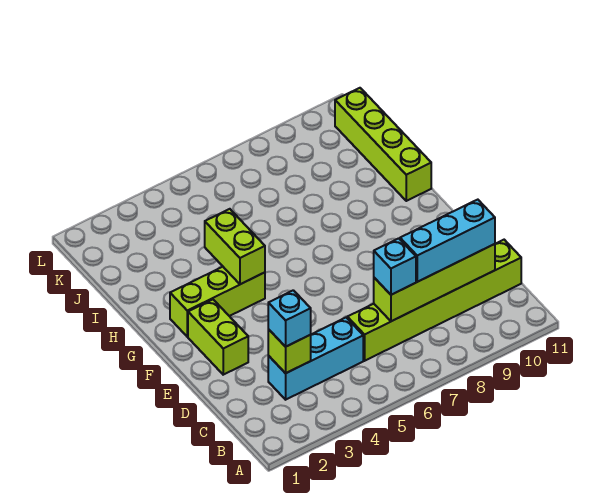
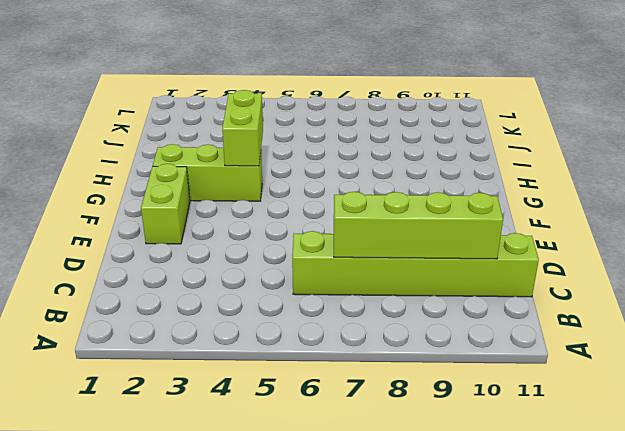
none -> cyan brick C3:C5 level 1
none -> lime brick H11:K11 level 1

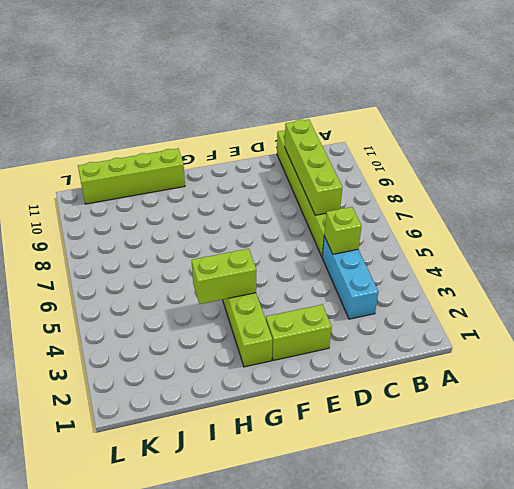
lime brick C5 level 2 -> lime brick C3 level 2
none -> cyan brick C3 level 3
none -> cyan brick C7 level 3

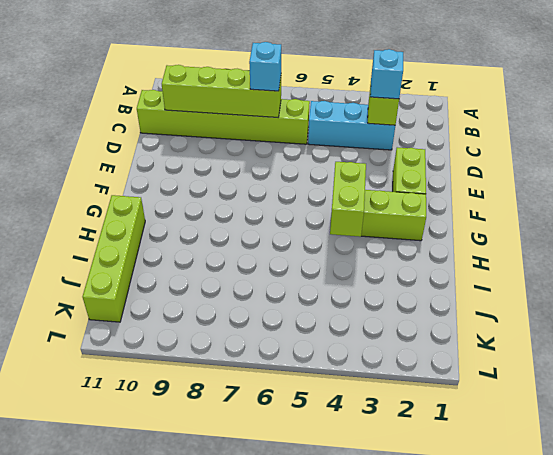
none -> cyan brick C8:C10 level 3

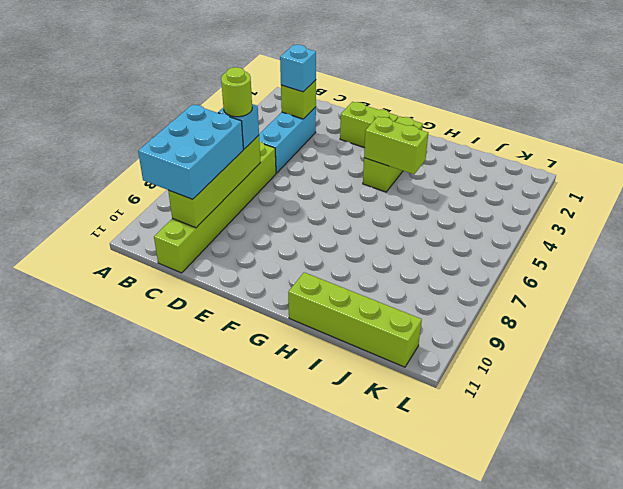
cyan brick B8:C10 level 3 -> cyan brick C8:C10 level 3
lime round brick C7 level 4 -> none

